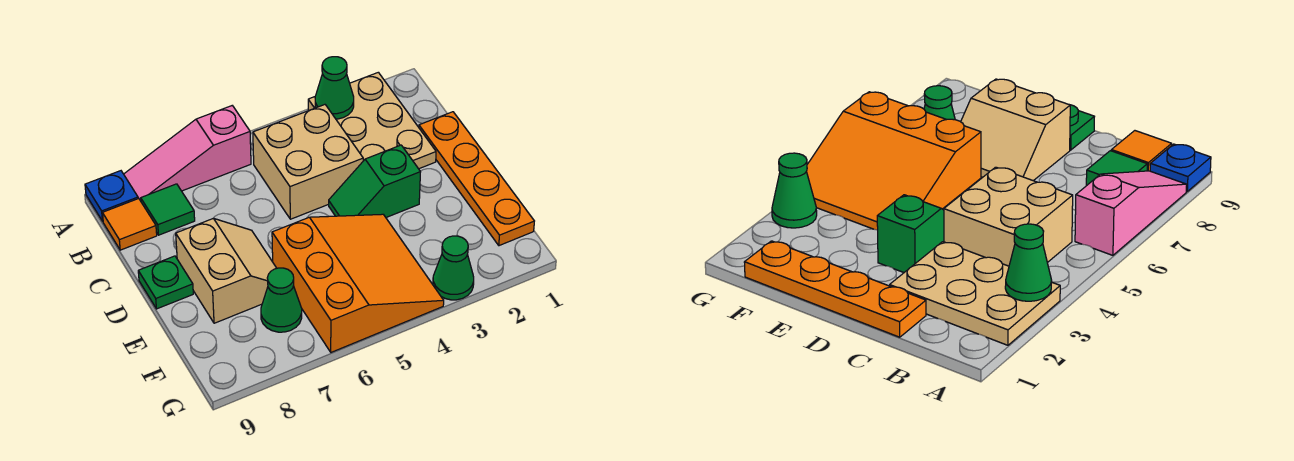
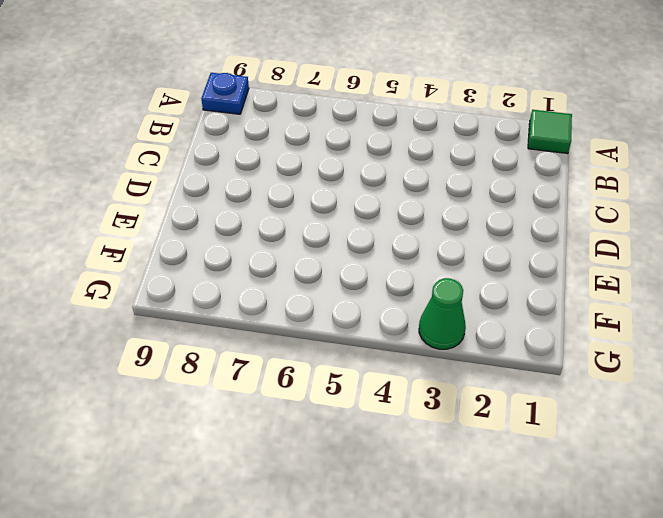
green tile A1 level 1 -> green tile B8 level 1
none -> tan plate A2:C3 level 1
none -> pink slope A6:A8 level 1 top 6
none -> tan brick B4:C5 level 1

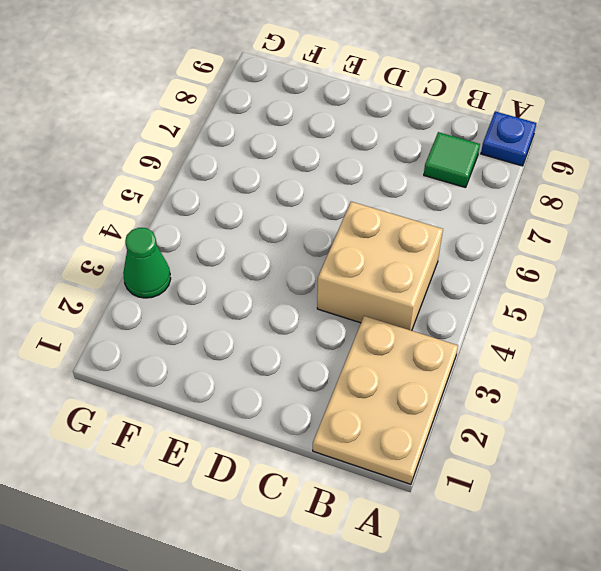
tan plate A1:B3 level 1 -> tan plate A2:C3 level 1
none -> pink slope A6:A8 level 1 top 6
none -> orange tile B9 level 1
none -> orange plate C1:F1 level 1

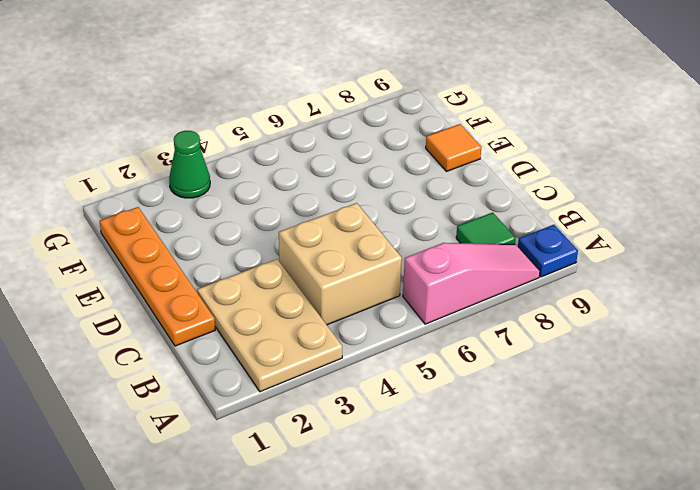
orange tile E9 level 1 -> orange tile B9 level 1
none -> green slope D3:D4 level 1 top 3
none -> tan slope D7:E8 level 1 top 8
none -> green plate D9 level 1

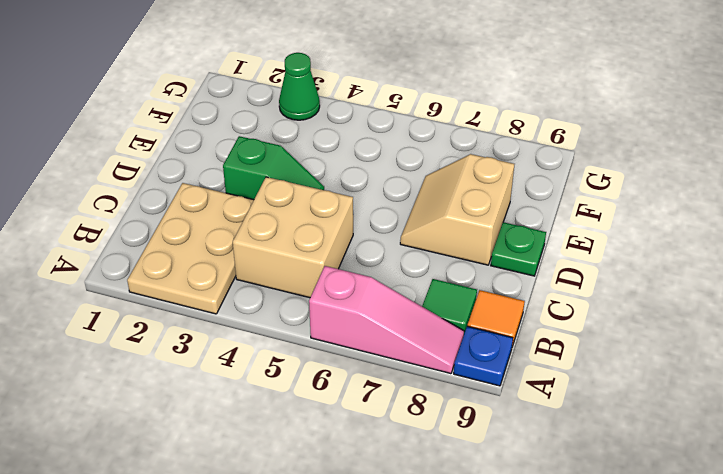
none -> orange plate C1:F1 level 1
none -> orange slope E4:G6 level 1 top 6
none -> green cone F7 level 1

